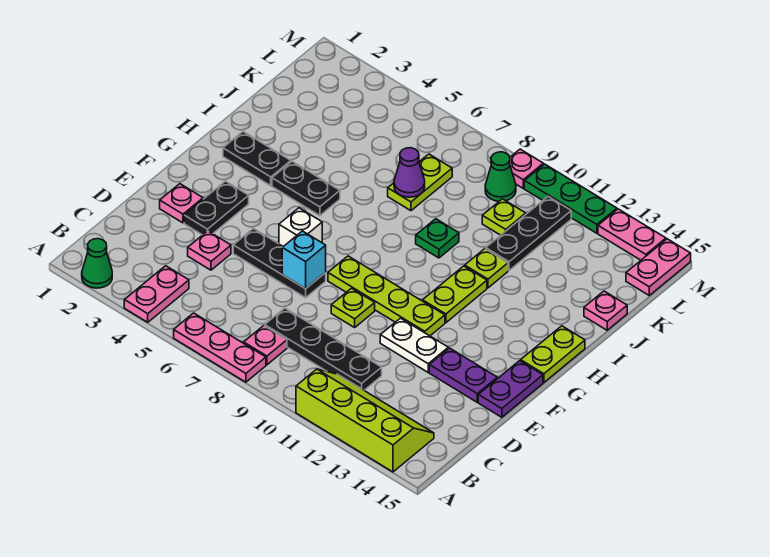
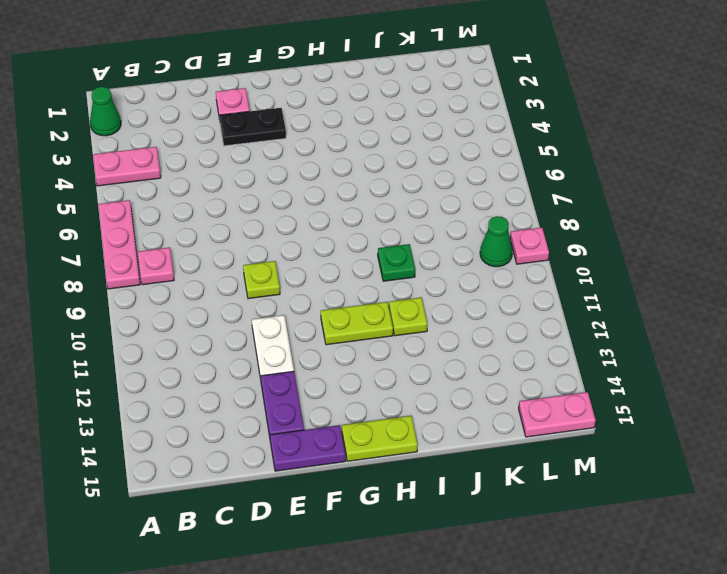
none -> lime slope A11:B14 level 1 top A
none -> black plate C8:C11 level 1
none -> pink plate D4 level 1
none -> black plate E5:E7 level 1

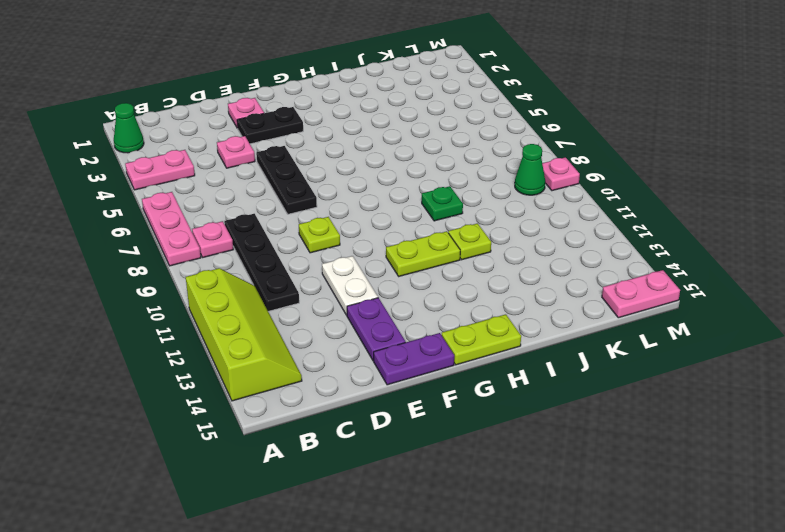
none -> white brick F6 level 1
none -> lime plate F8:F11 level 1
none -> black plate H2:H3 level 1
none -> black plate H4:H5 level 1

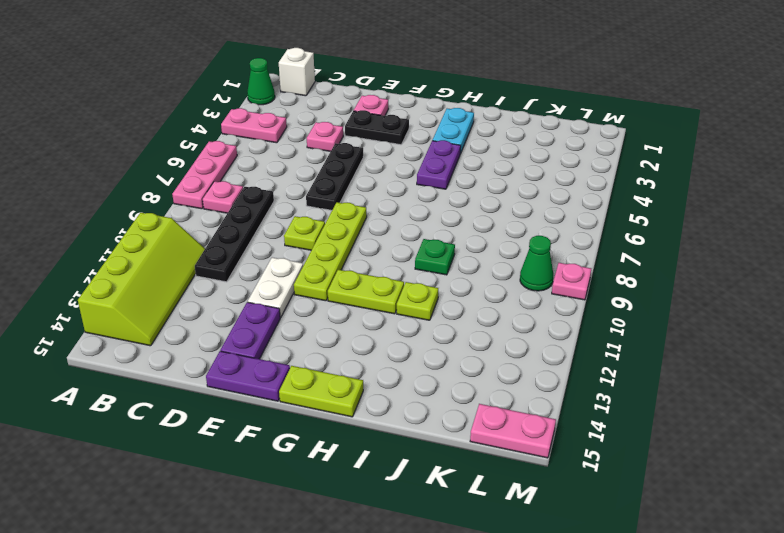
white brick B1 level 1 -> white brick F6 level 1
cyan plate H2:H3 level 1 -> black plate H2:H3 level 1
purple plate H4:H5 level 1 -> black plate H4:H5 level 1
none -> lime plate J7:K7 level 1
none -> black plate J11:L11 level 1
none -> pink plate J15 level 1
none -> lime plate K10 level 1

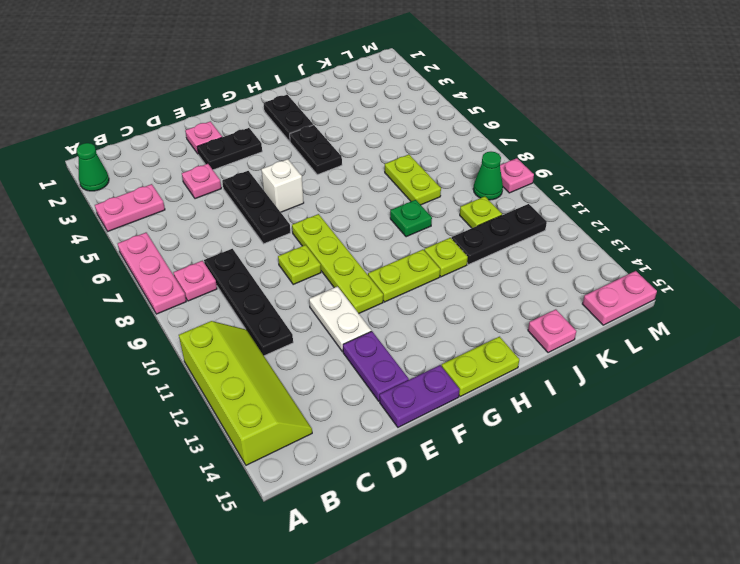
lime plate J7:J8 level 1 -> lime plate J7:K7 level 1
none -> green plate M10:M12 level 1
none -> pink plate M13:M14 level 1
none -> cyan brick E7 level 2
none -> purple cone J7 level 2

